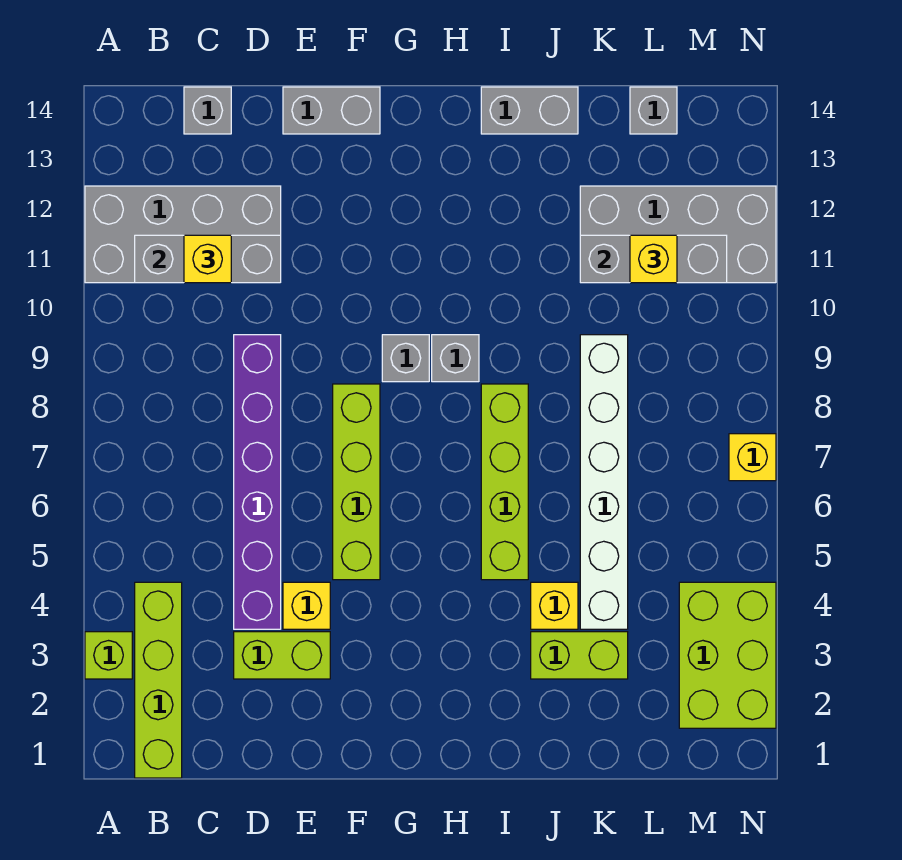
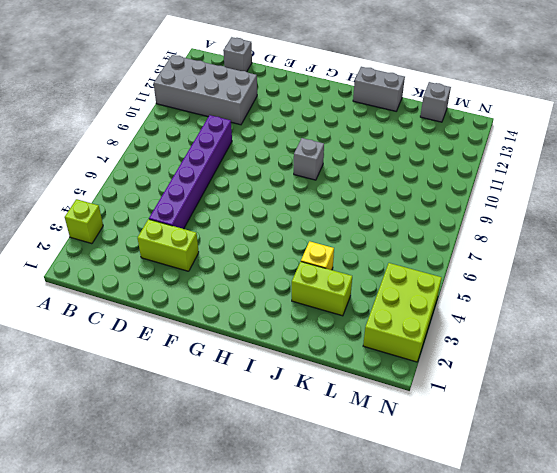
none -> lime brick B1:B4 level 1
none -> yellow brick E4 level 1
none -> grey brick E14:F14 level 1

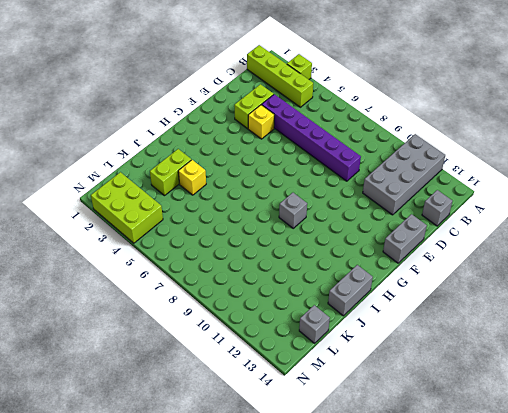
none -> lime brick F5:F8 level 1
none -> grey brick G9 level 1
none -> lime brick I5:I8 level 1

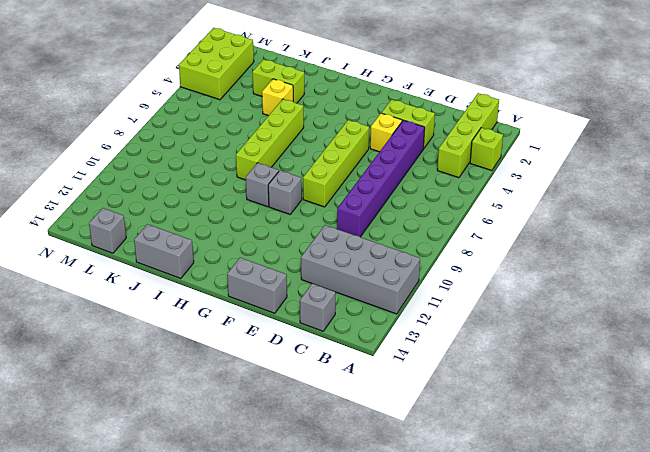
none -> white brick K4:K9 level 1
none -> grey brick K11:N12 level 1
none -> yellow brick N7 level 1

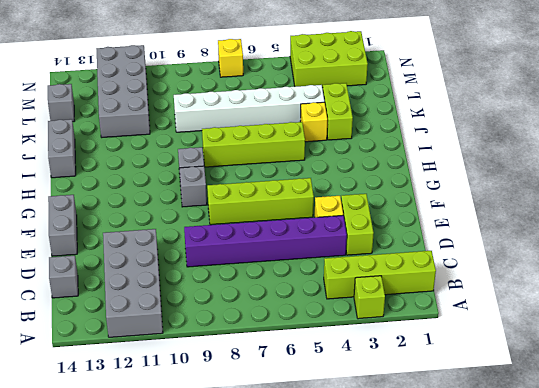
none -> grey brick B11:D11 level 2
none -> grey brick K11:M11 level 2
none -> yellow brick C11 level 3

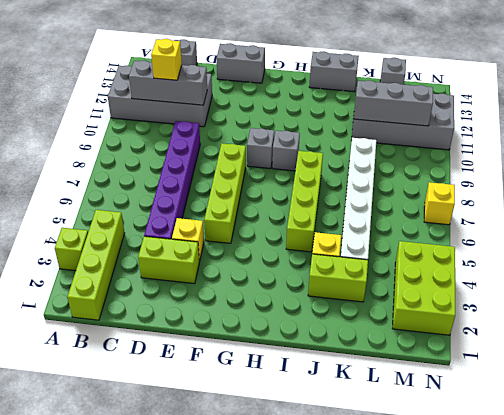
none -> yellow brick L11 level 3

